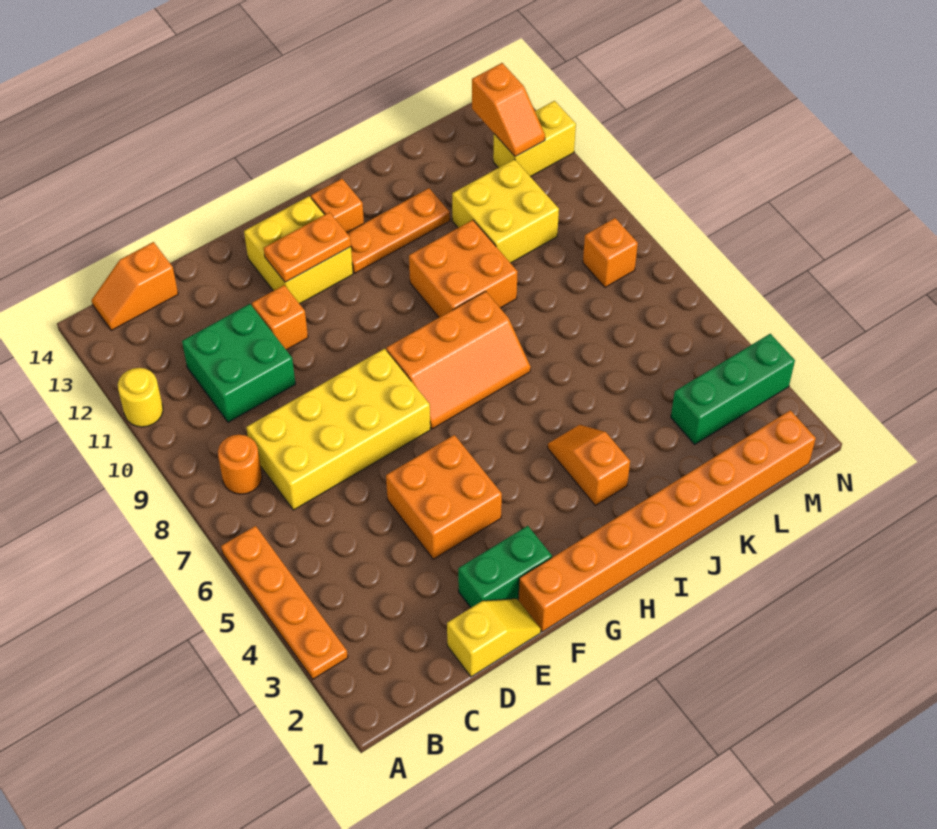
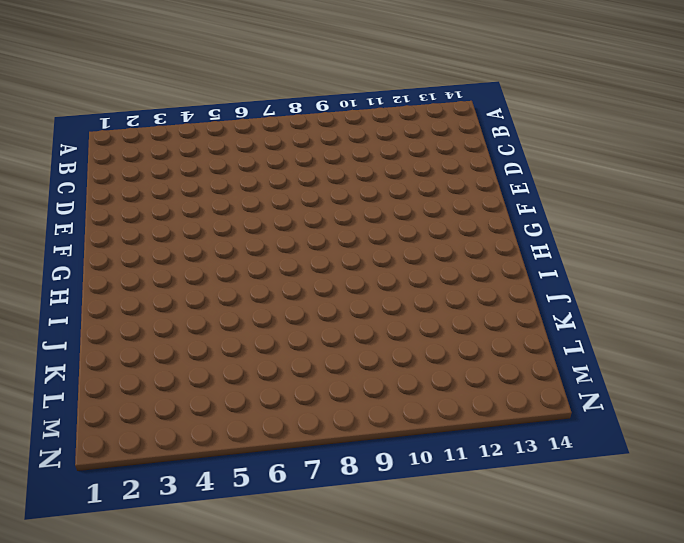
none -> orange plate A3:A6 level 1
none -> yellow round brick A11 level 1
none -> orange round brick B8 level 1

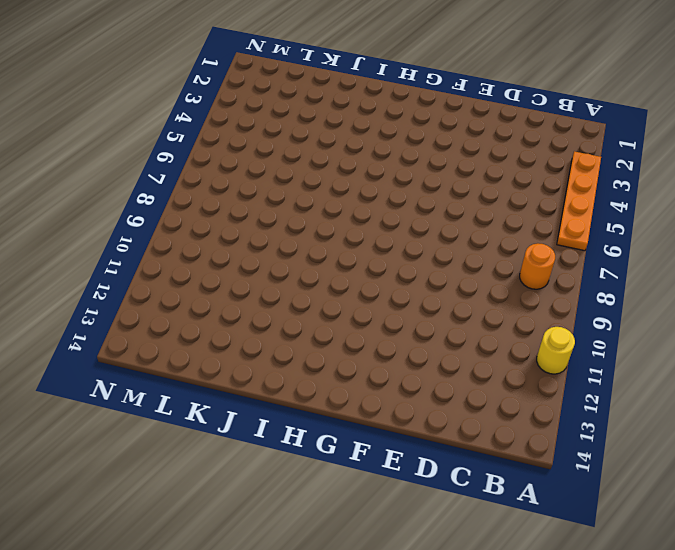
none -> orange slope B14:C14 level 1 top C
none -> yellow brick C7:F8 level 1
none -> green brick C10:D11 level 1

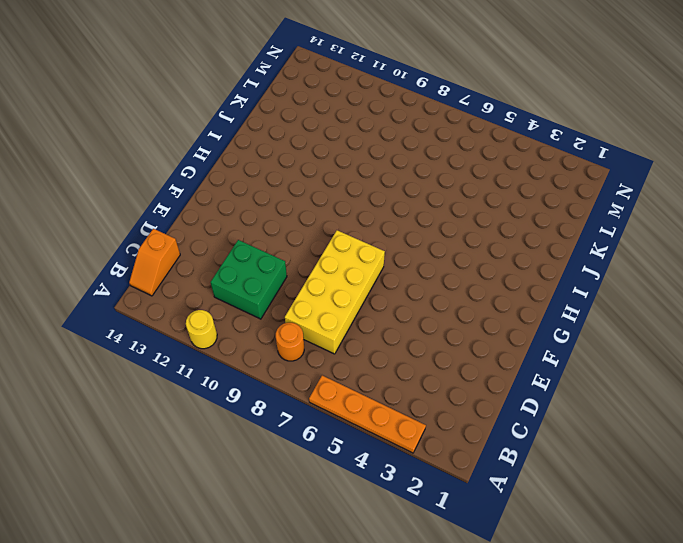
none -> yellow slope D1:E1 level 1 top D
none -> green brick E2:F2 level 1
none -> orange brick E4:F5 level 1

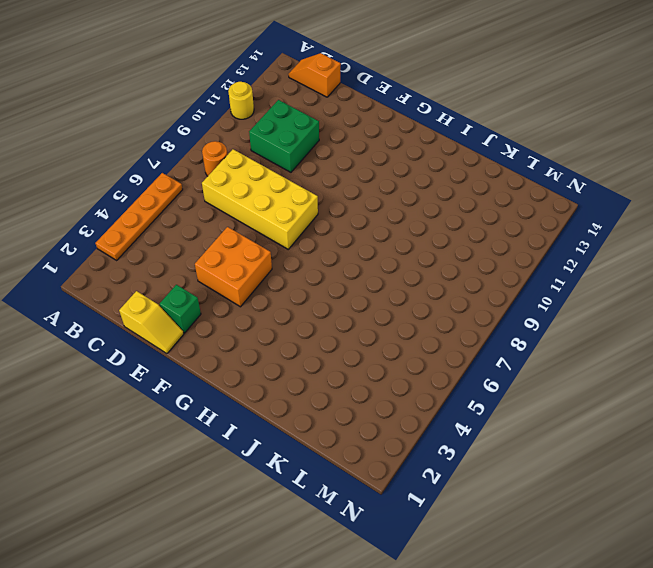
green brick E2 level 1 -> green brick E2:F2 level 1
none -> orange brick E11 level 1
none -> orange brick F1:M1 level 1
none -> yellow brick F12:G13 level 1

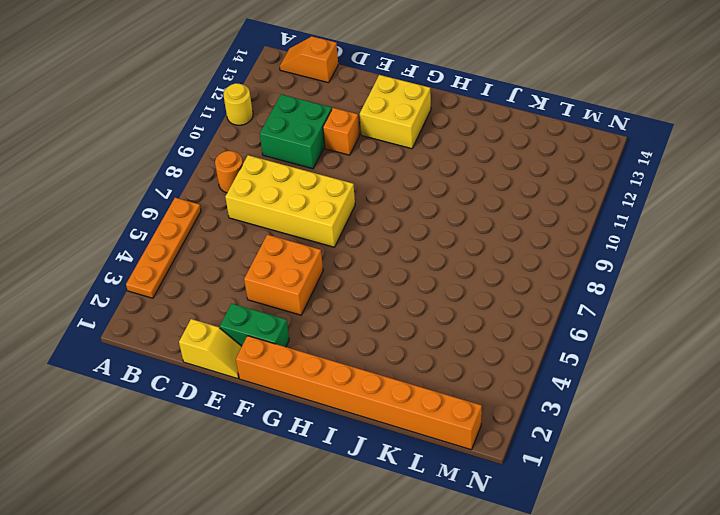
none -> orange slope G7:I8 level 1 top 8
none -> orange plate H12:J12 level 1
none -> orange brick H13 level 1

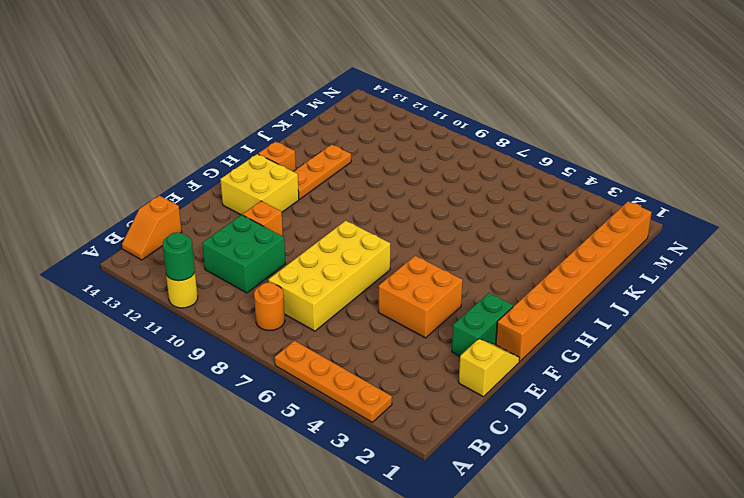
green round brick A11 level 2 -> none
none -> orange slope G7:I8 level 1 top 8
none -> orange slope I3:I4 level 1 top 3
none -> orange brick I9:J10 level 1

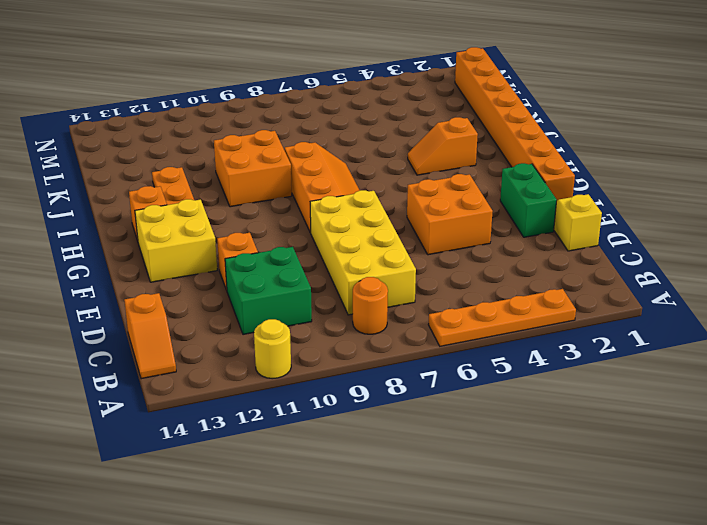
none -> yellow brick K10:L11 level 1
none -> green brick L3:N3 level 1
none -> orange brick M8 level 1

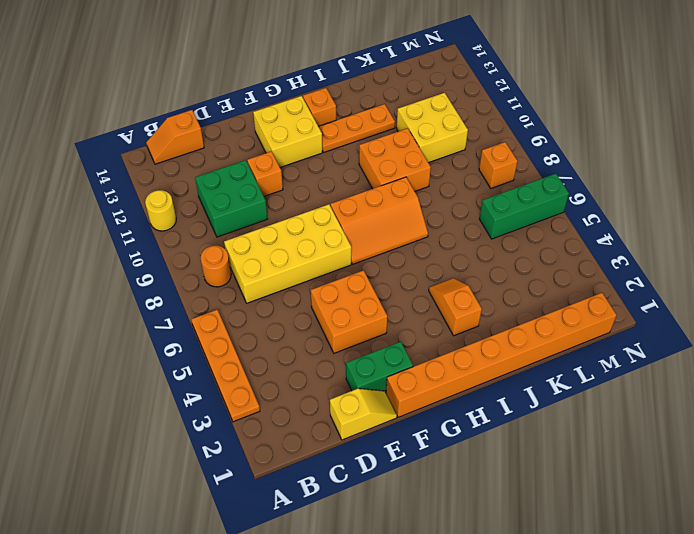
green brick L6:N6 level 1 -> green brick L3:N3 level 1
none -> yellow brick M12:N12 level 1
none -> orange plate F12:G12 level 2
none -> orange slope M12:M13 level 2 top 13

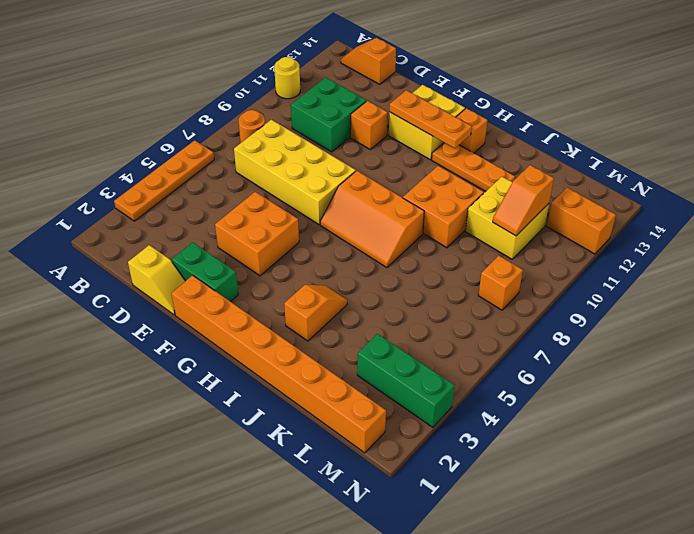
orange plate F12:H12 level 2 -> orange plate F12:G12 level 2
orange slope L10:L11 level 2 top 11 -> orange slope M12:M13 level 2 top 13
orange brick M12:N12 level 1 -> yellow brick M12:N12 level 1

